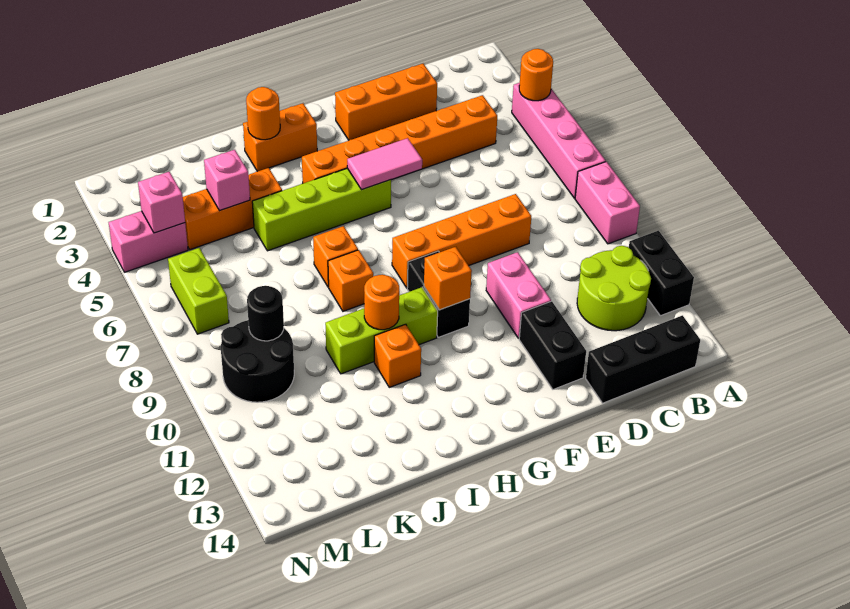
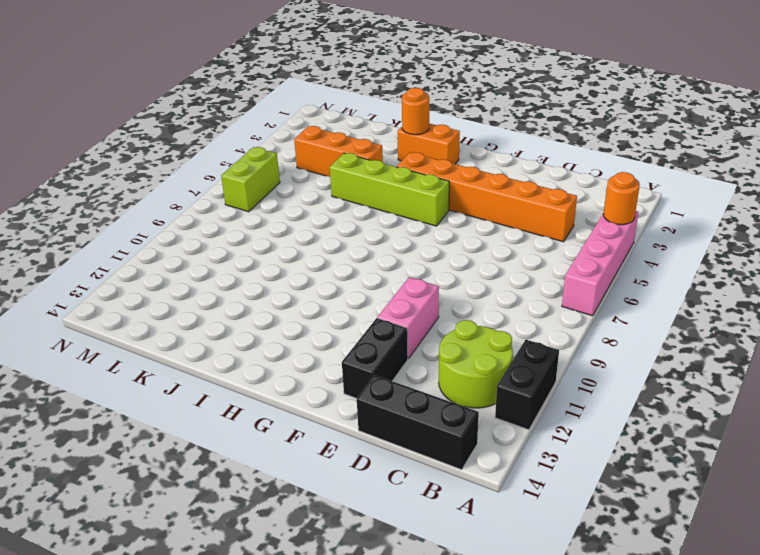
none -> pink brick A8:A9 level 1
none -> orange brick D2:F2 level 1
none -> orange brick D8:G8 level 1

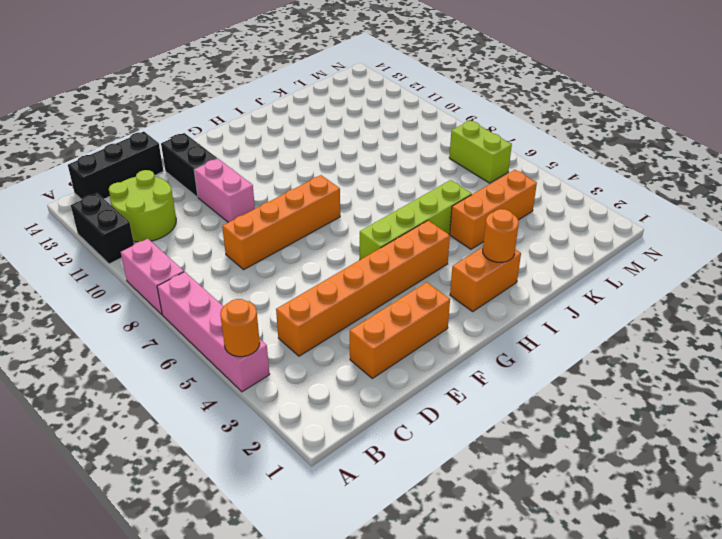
none -> black brick G9:G10 level 1
none -> lime brick H10:J10 level 1
none -> orange brick I7 level 1

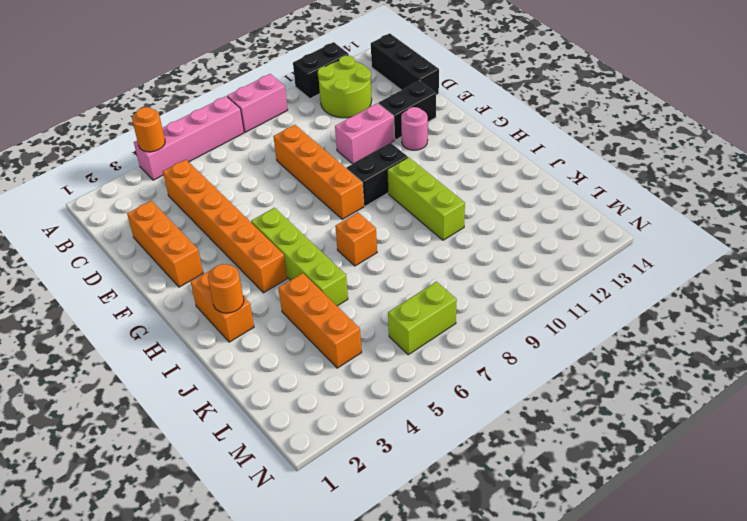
pink round brick F12 level 1 -> none
none -> orange brick I8 level 1
none -> orange brick I11 level 1
none -> black round brick L9:M10 level 1

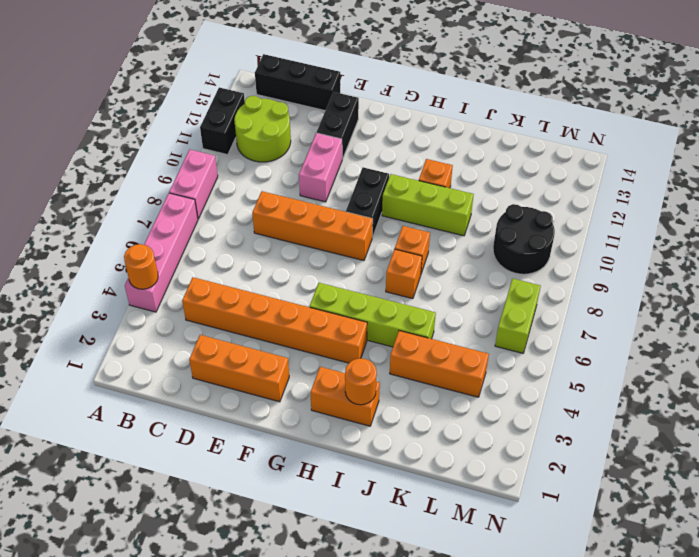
none -> pink brick M4:N4 level 1
none -> pink tile F5:G5 level 2
none -> orange brick G10 level 2

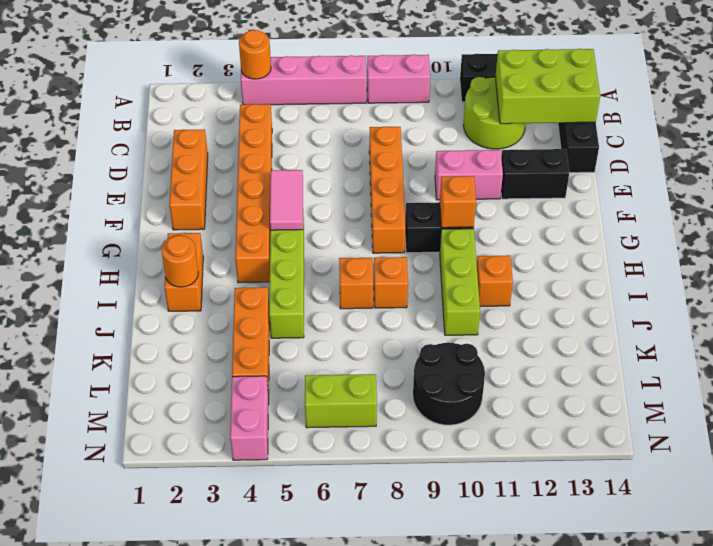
lime brick B12:C14 level 2 -> none
none -> orange round brick I10 level 2
none -> pink brick K4 level 2
none -> black round brick L9 level 2

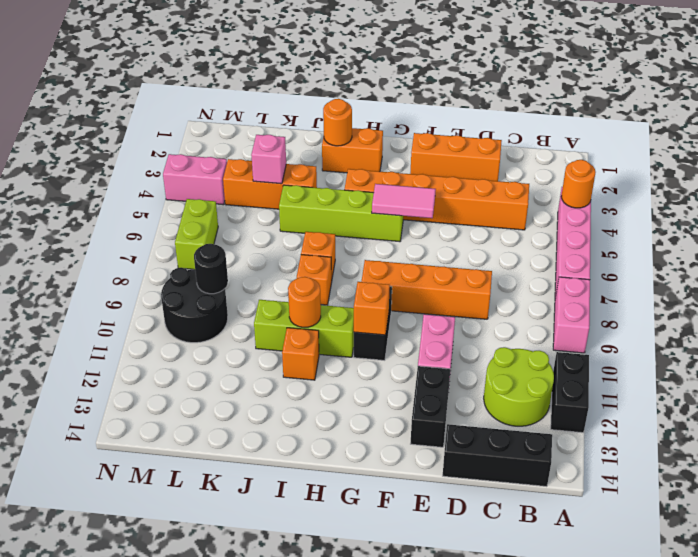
none -> pink brick M4 level 2

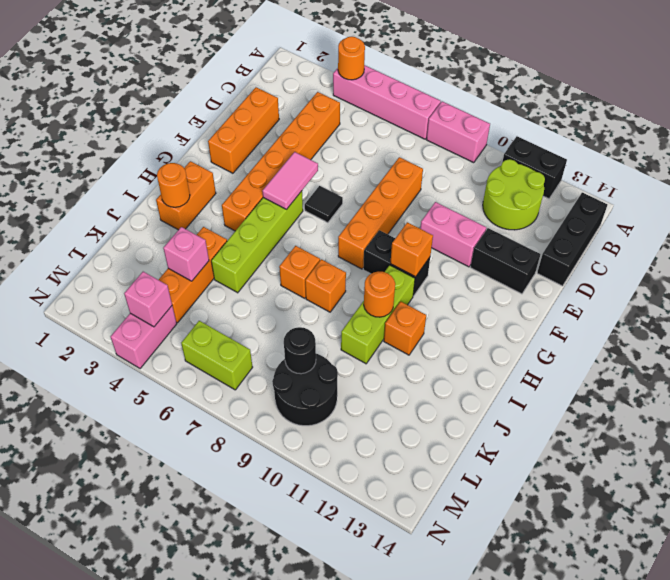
black tile F6 level 1 -> none

